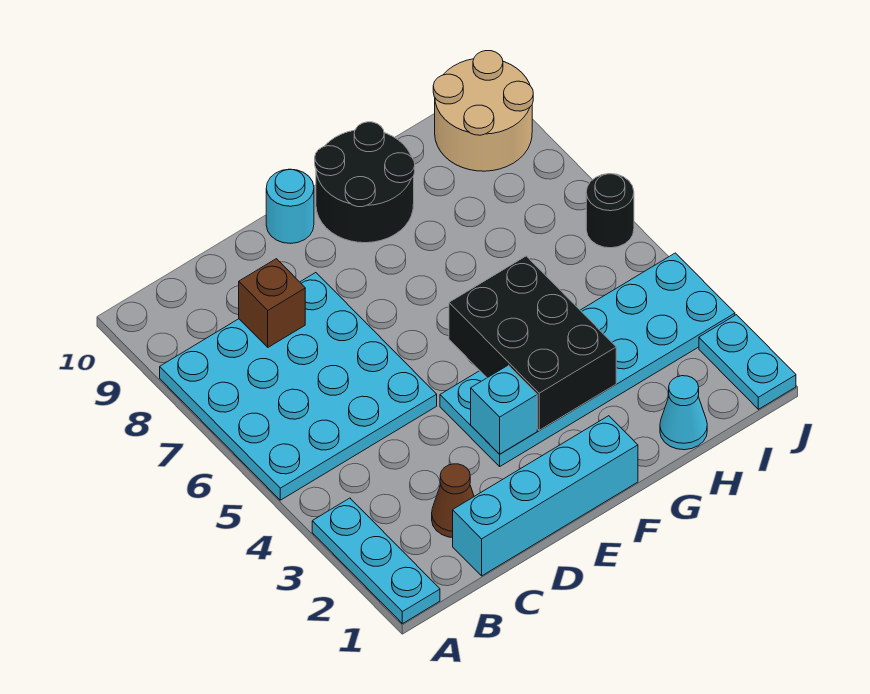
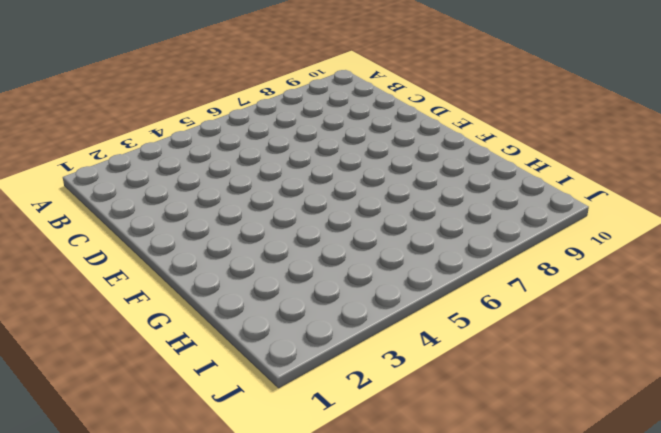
none -> cyan plate A1:A3 level 1
none -> cyan plate A5:D8 level 1
none -> cyan brick C1:F1 level 1

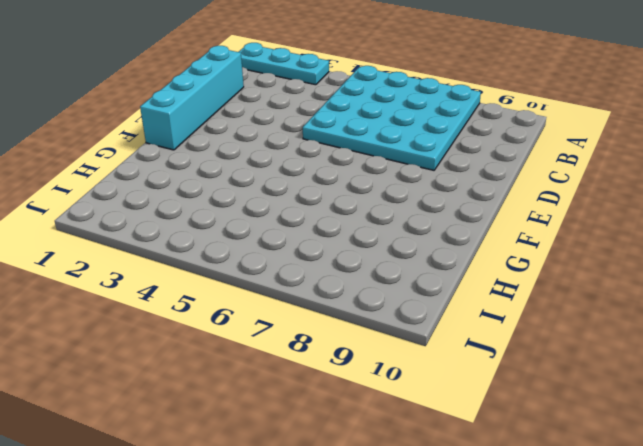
none -> brown cone C2 level 1
none -> cyan plate E3:J4 level 1
none -> cyan round brick E10 level 1

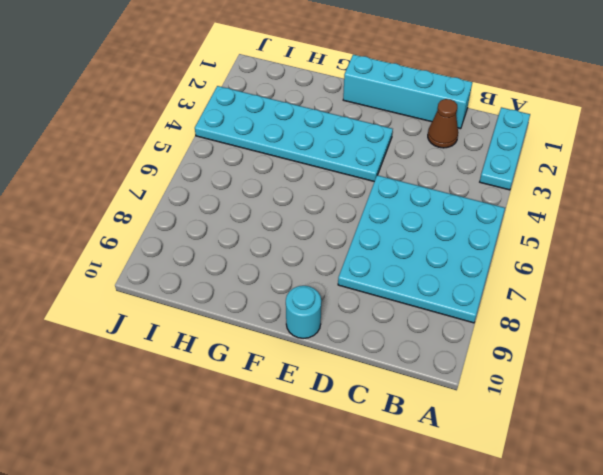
none -> black round brick F9:G10 level 1
none -> cyan cone H1 level 1
none -> tan round brick I9:J10 level 1

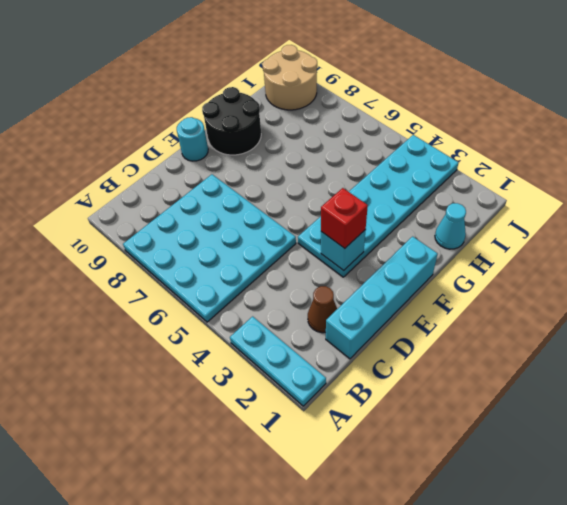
red brick E3 level 3 -> none
none -> cyan plate J1:J2 level 1
none -> black round brick J6 level 1
none -> brown brick C8 level 2

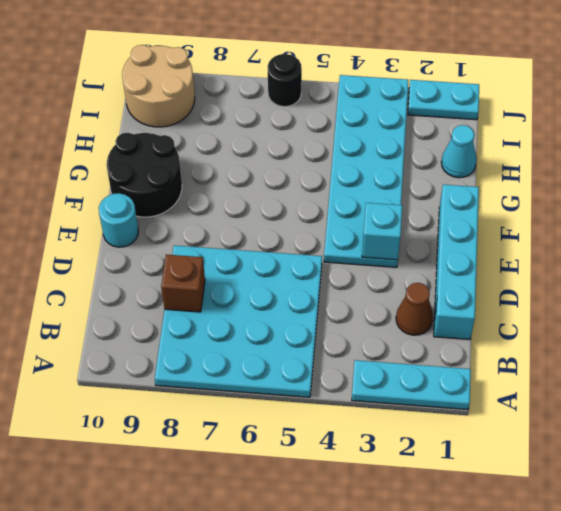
none -> black brick F3:G5 level 2

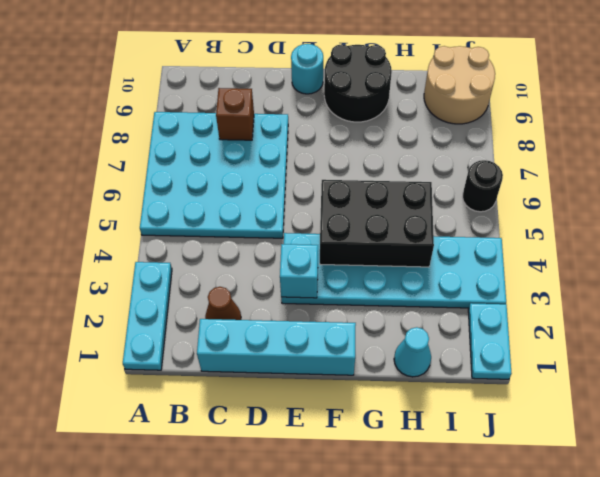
black brick F4:H5 level 2 -> black brick F3:G5 level 2

